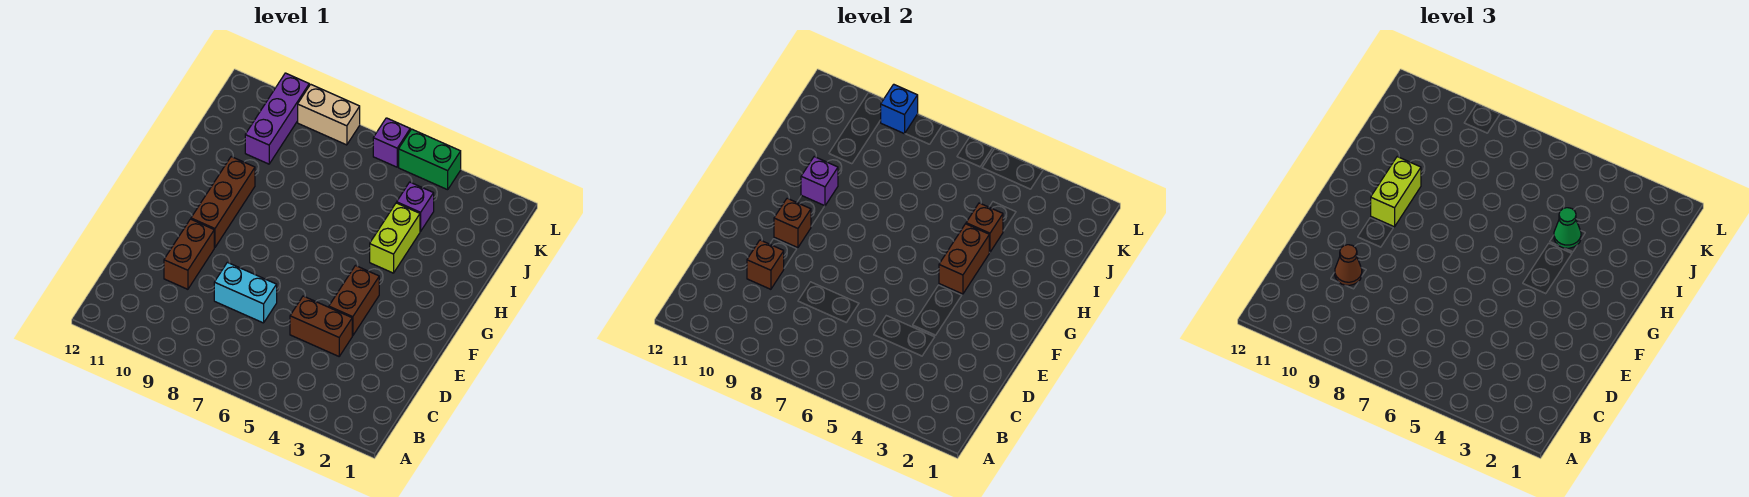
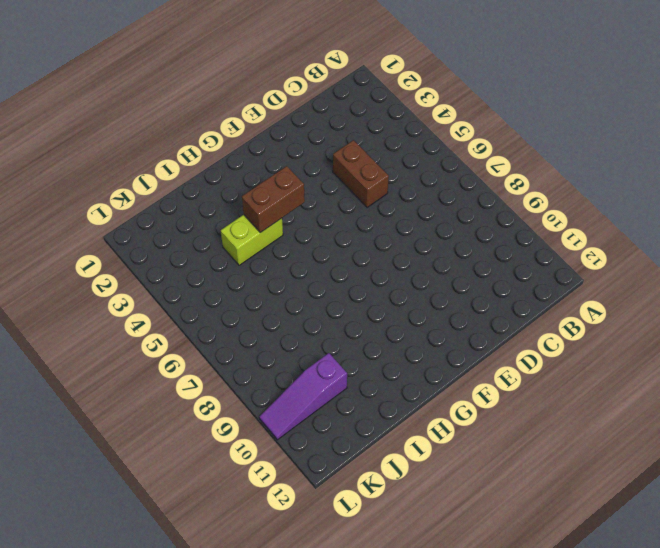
purple slope J10:L10 level 1 top J -> purple brick J10:L10 level 1
none -> cyan brick D7:D8 level 1
none -> brown brick D10:E10 level 1
none -> brown brick E4:F4 level 1

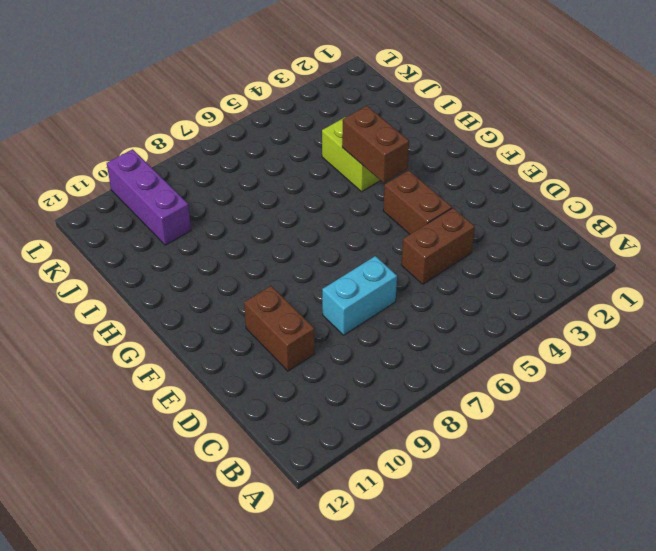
none -> brown brick F10:H10 level 1
none -> purple brick J4 level 1
none -> green brick L4:L5 level 1

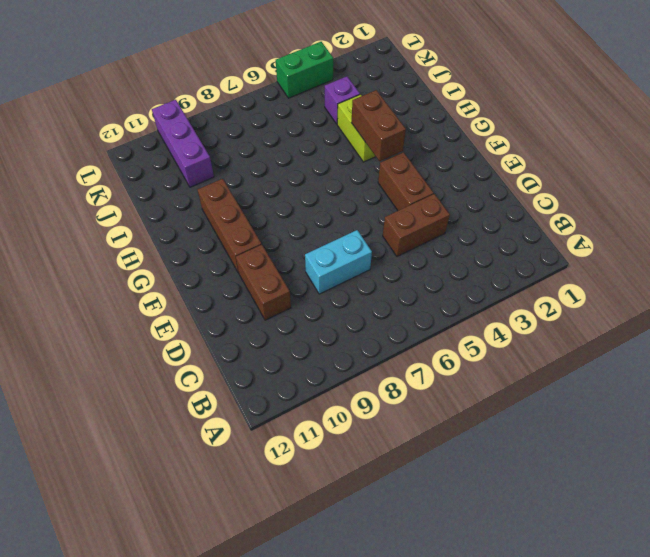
none -> purple brick L6 level 1
none -> tan brick L8:L9 level 1
none -> brown brick D10 level 2

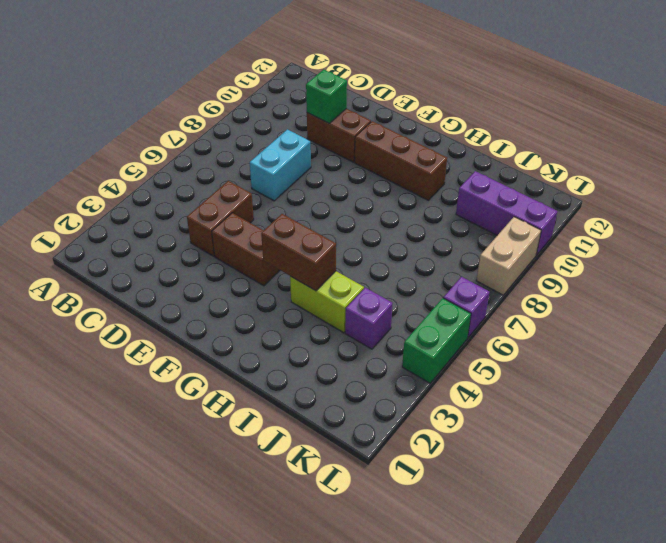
green brick D10 level 2 -> brown brick D10 level 2
none -> brown brick F10 level 2
none -> purple brick H10 level 2
none -> brown brick I4 level 2

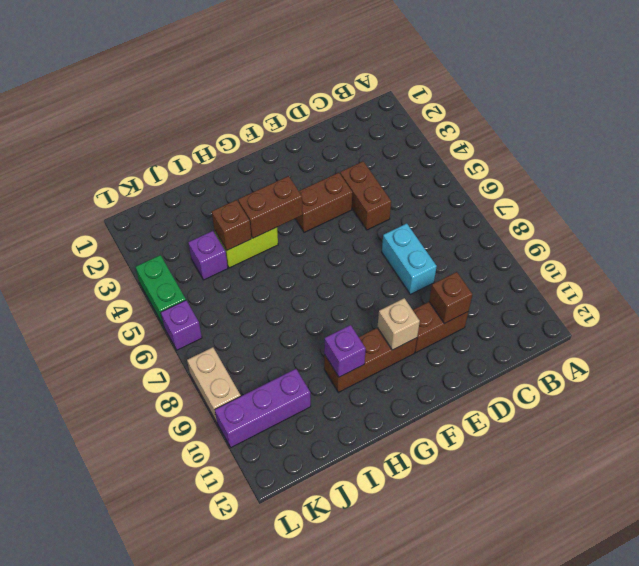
tan brick F10 level 2 -> brown brick F10 level 2
none -> blue brick L9 level 2
none -> brown cone D10 level 3
none -> lime brick G10:H10 level 3

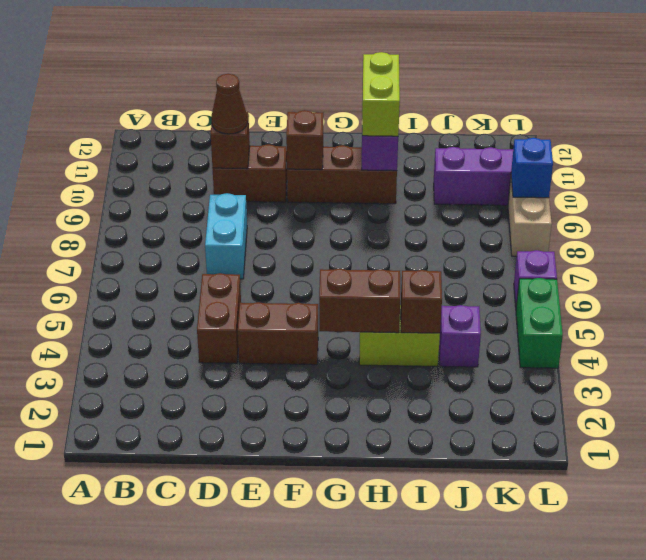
lime brick H10:H11 level 3 -> lime brick G10:H10 level 3
none -> green cone I4 level 3

